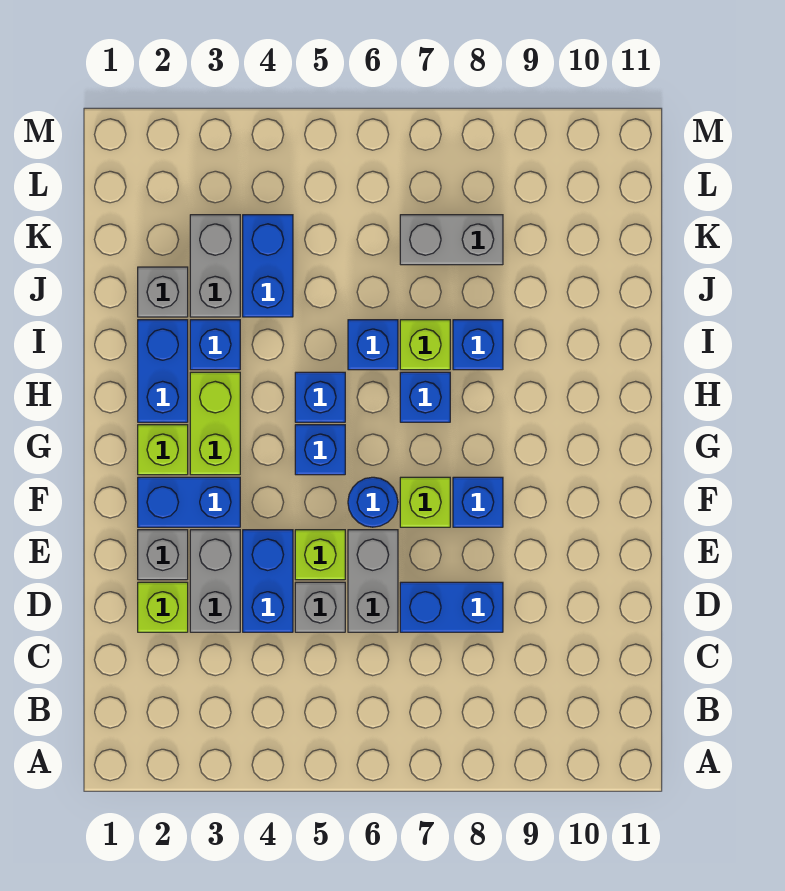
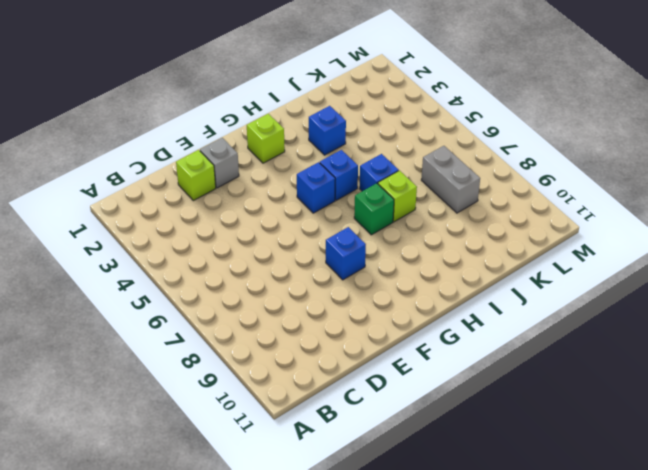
green brick H7 level 1 -> blue brick H7 level 1
none -> grey brick D3:E3 level 1
none -> blue brick D4:E4 level 1
none -> grey brick D5 level 1

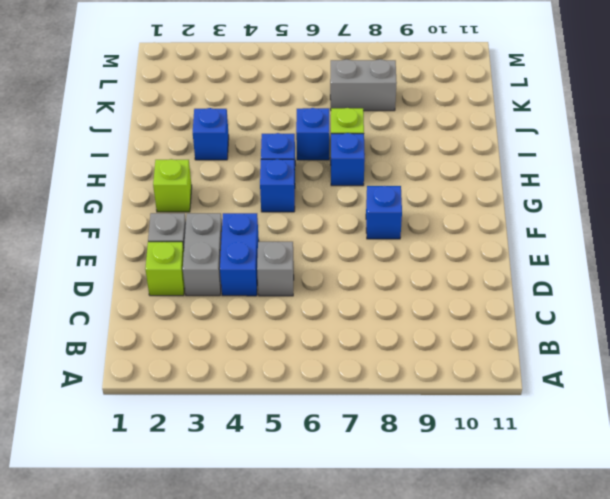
none -> grey brick D6:E6 level 1
none -> blue brick D7:D8 level 1
none -> lime brick E5 level 1

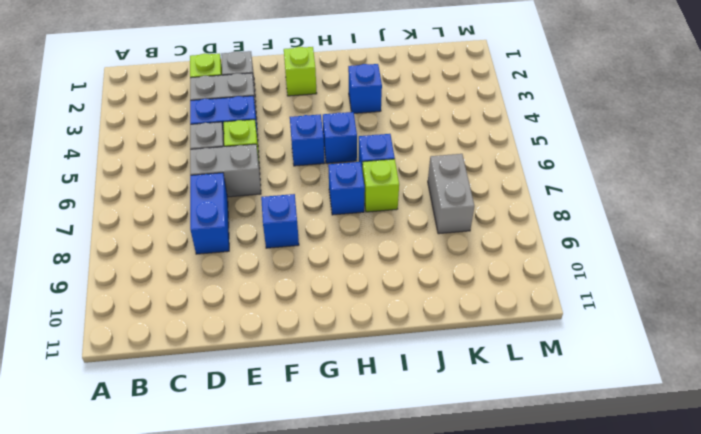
none -> blue brick F2:F3 level 1
none -> blue round brick F6 level 1
none -> lime brick F7 level 1

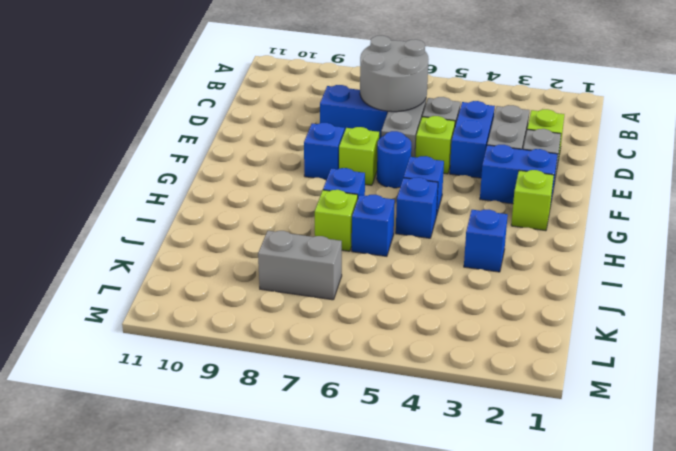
grey round brick C6:D7 level 2 -> none
none -> lime brick G3:H3 level 1
none -> blue brick H2:I2 level 1
none -> blue brick I8 level 1

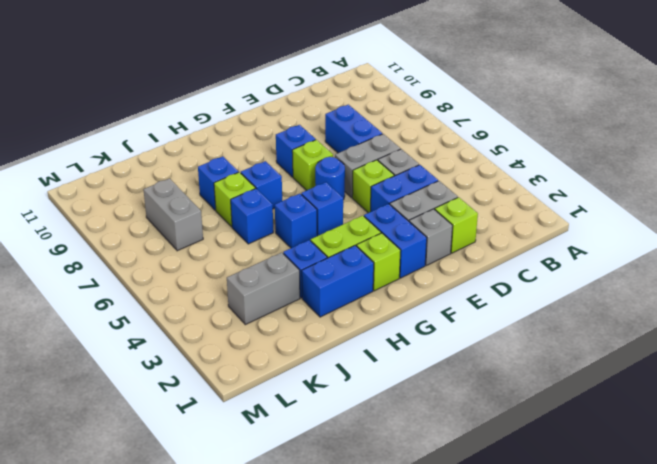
none -> grey brick J2 level 1
none -> blue brick J4:K4 level 1

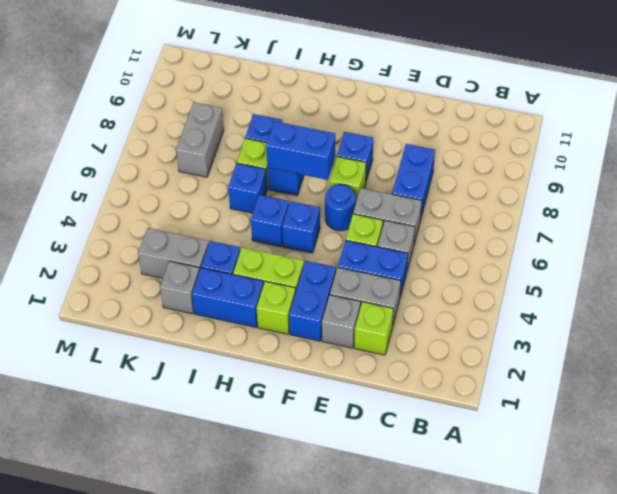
blue brick G7:H7 level 2 -> blue brick J4:K4 level 1

